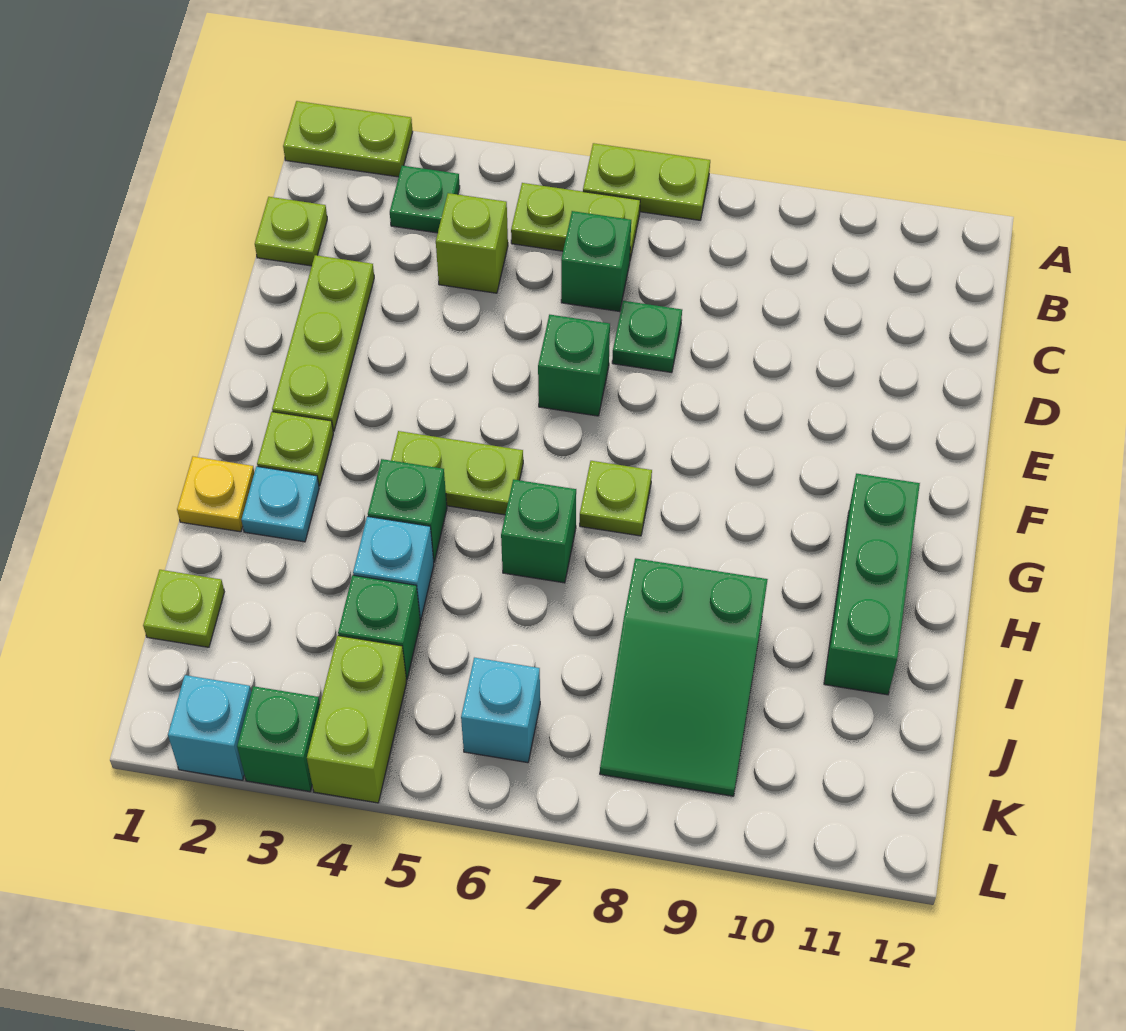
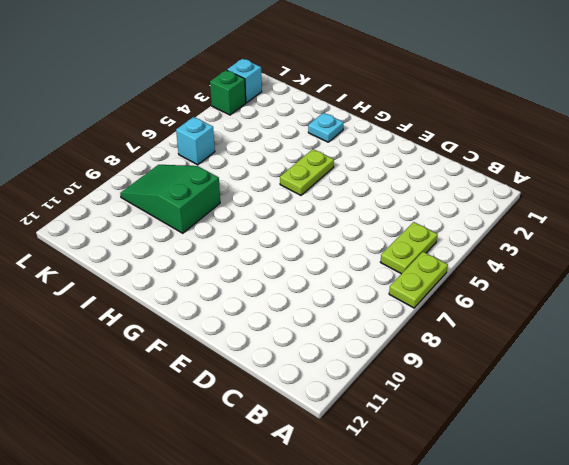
none -> lime plate A1:A2 level 1
none -> green plate B3 level 1
none -> lime plate C1 level 1

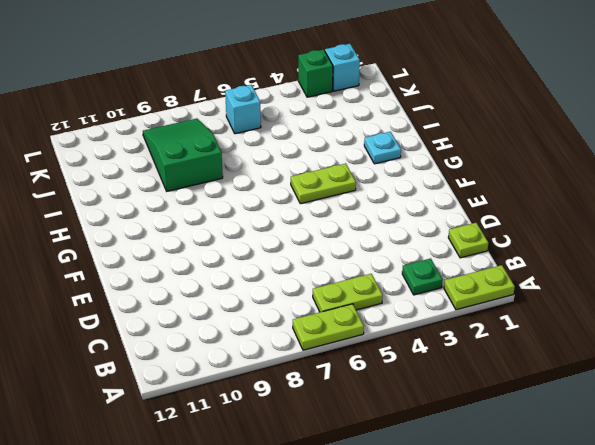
none -> lime brick C4 level 1
none -> green brick C6 level 1
none -> lime plate D2:F2 level 1

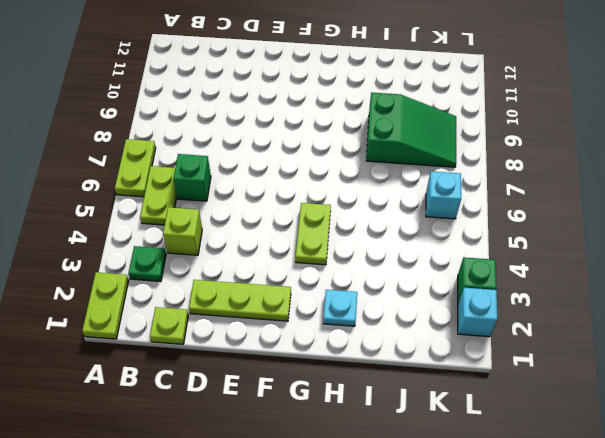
none -> green plate D7 level 1
none -> green brick E6 level 1
none -> lime plate G2 level 1

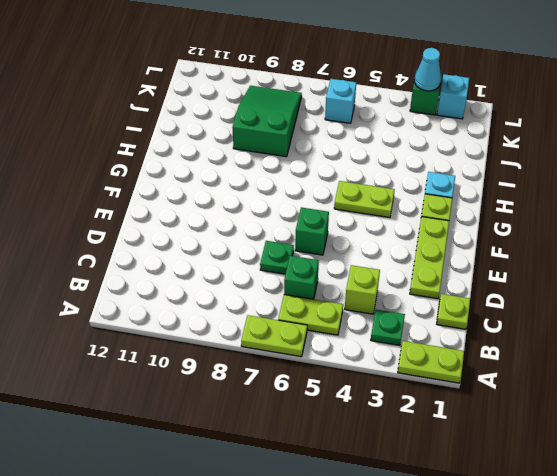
cyan cone L3 level 2 -> none
none -> lime plate G7 level 1
none -> green brick G11:I11 level 1
none -> yellow plate H1 level 1

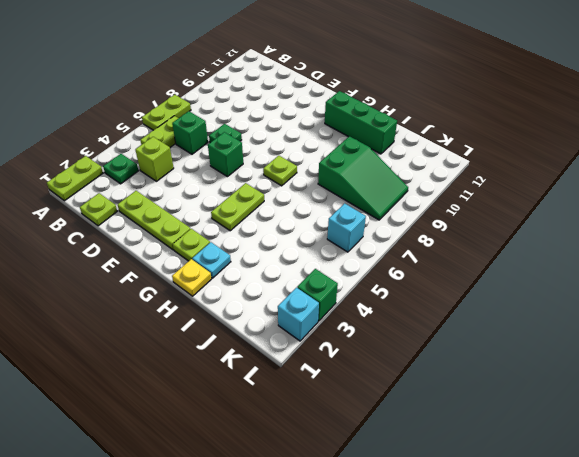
none -> green brick H4 level 1
none -> green brick H6 level 1
none -> cyan brick I4 level 1

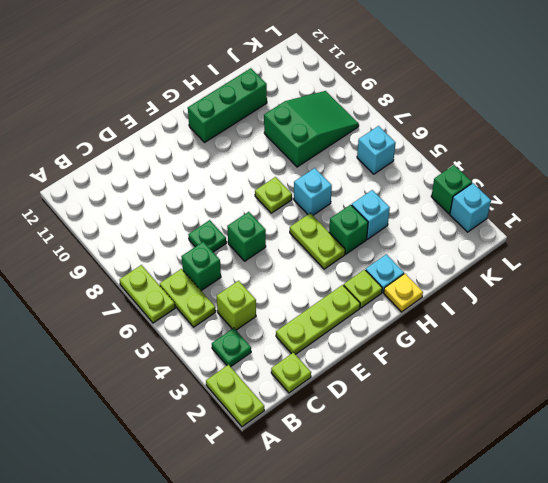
cyan brick H6 level 1 -> green brick H6 level 1
none -> lime plate J1 level 1
none -> green brick J4 level 1
none -> lime brick K4:L4 level 1

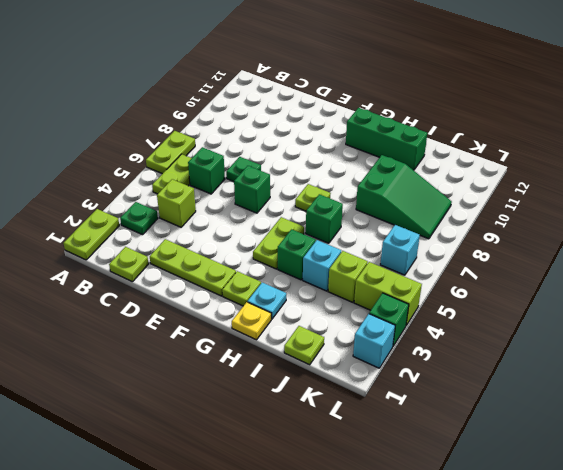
lime brick J4 level 1 -> green brick J4 level 1

